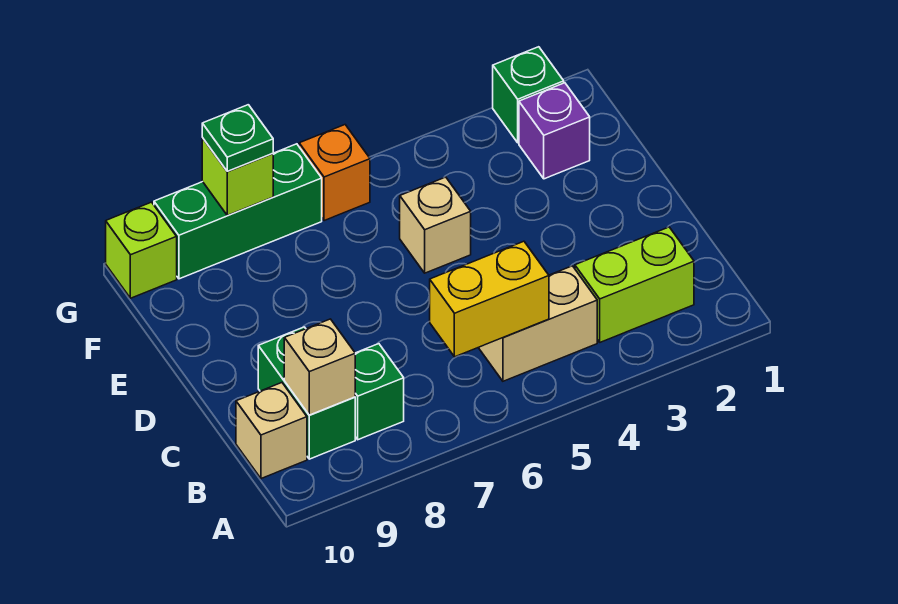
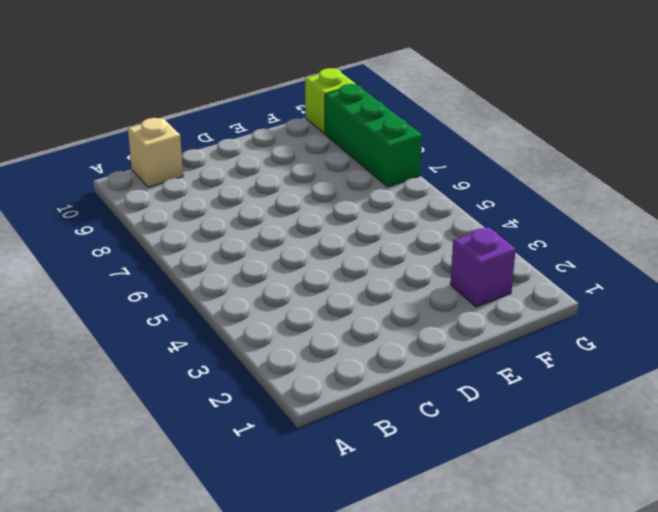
none -> lime brick B2:B3 level 1
none -> tan brick B4:B5 level 1
none -> green brick B8 level 1

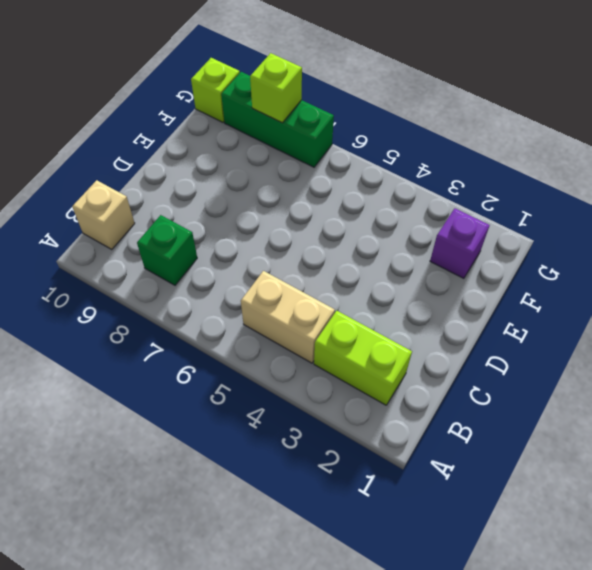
none -> green brick B9:C9 level 1
none -> tan brick E5 level 1
none -> green brick G2 level 1

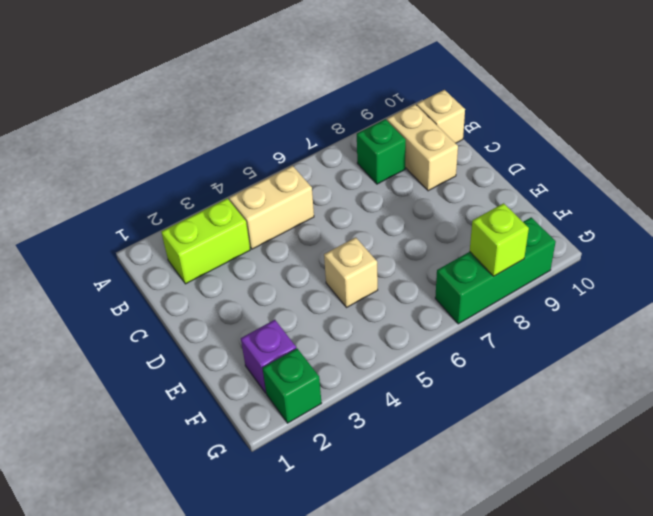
tan brick B9:C9 level 1 -> green brick B9:C9 level 1
none -> orange brick G6 level 1
none -> lime brick G10 level 1
none -> yellow brick B5:B6 level 2

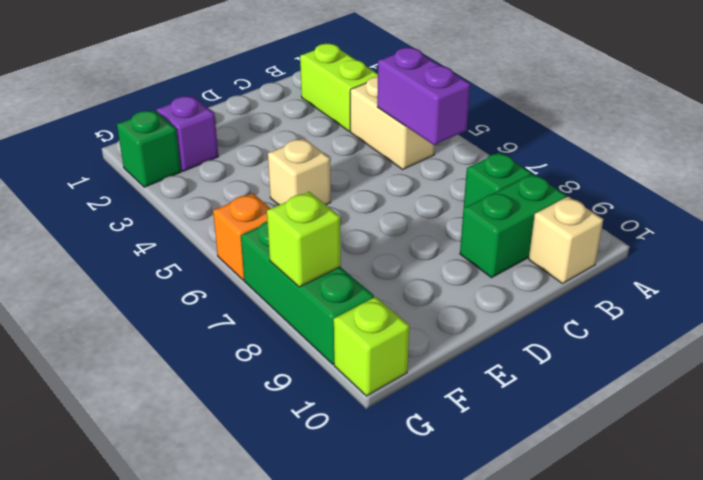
purple brick B5:B6 level 2 -> yellow brick B5:B6 level 2
none -> tan brick B9 level 2
none -> green plate G8 level 3

